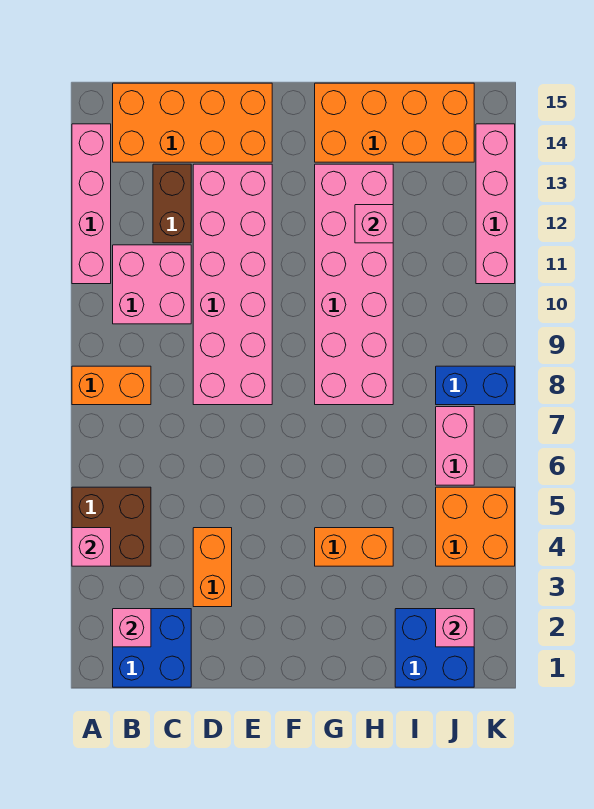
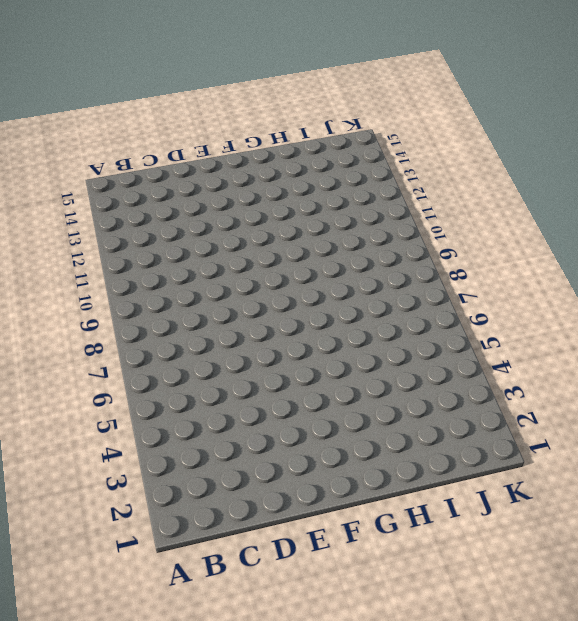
none -> brown brick A4:B5 level 1
none -> orange brick A8:B8 level 1
none -> pink brick A11:A14 level 1

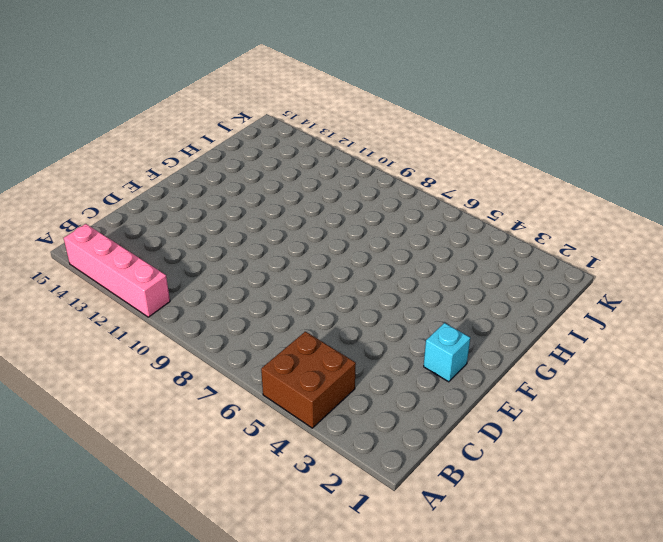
cyan brick E2 level 1 -> none
none -> orange brick A8:B8 level 1
none -> blue brick B1:C2 level 1
none -> pink brick B10:C11 level 1

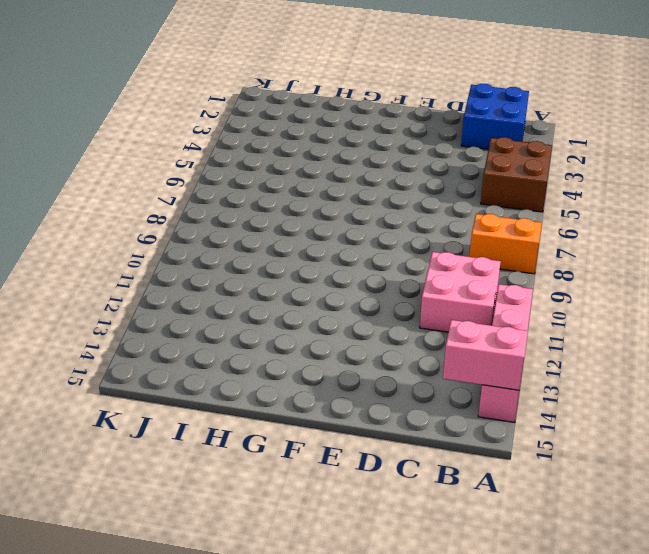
pink brick A14:B14 level 2 -> pink brick J6:J7 level 1
none -> orange brick B14:E15 level 1
none -> brown brick C12:C13 level 1
none -> orange brick D3:D4 level 1

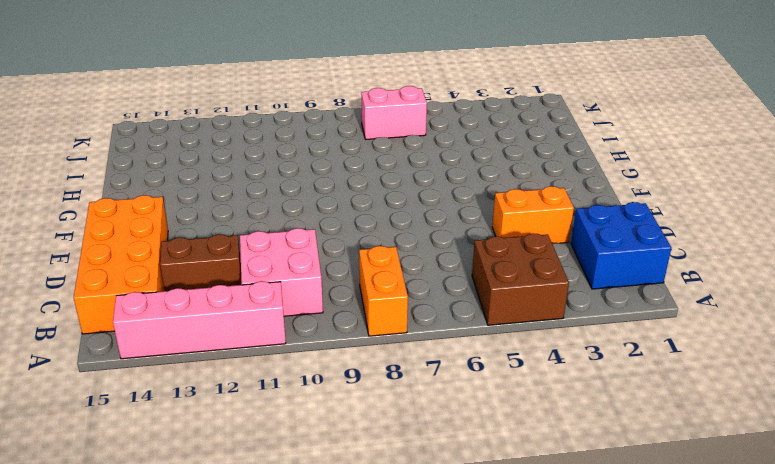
none -> pink brick D8:E13 level 1
none -> orange brick G4:H4 level 1
none -> pink brick G8:H13 level 1

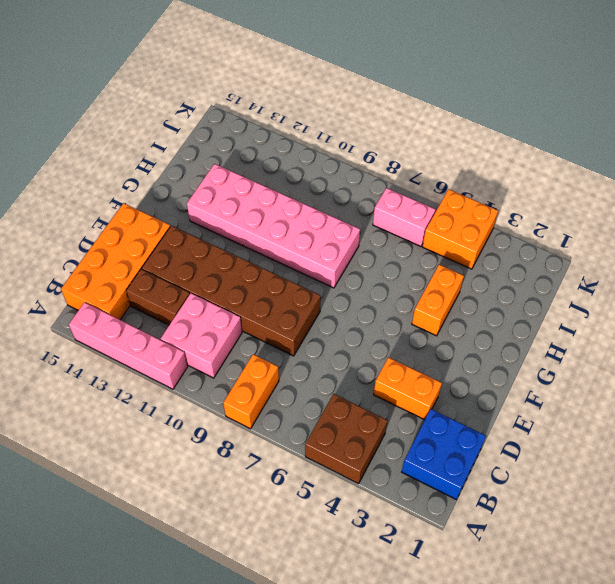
brown brick D8:E13 level 1 -> pink brick D8:E13 level 1
none -> orange brick G14:J15 level 1
none -> blue brick I1:J2 level 1
none -> blue brick J8:K8 level 1

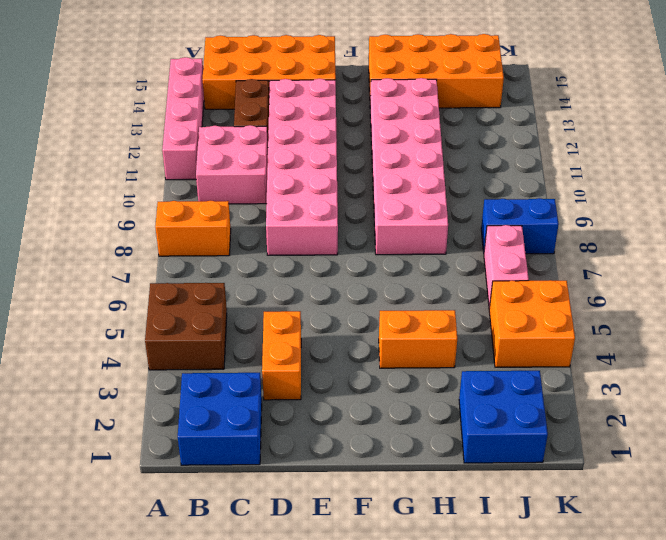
none -> pink brick K11:K14 level 1
none -> pink brick A4 level 2
none -> pink brick B2 level 2

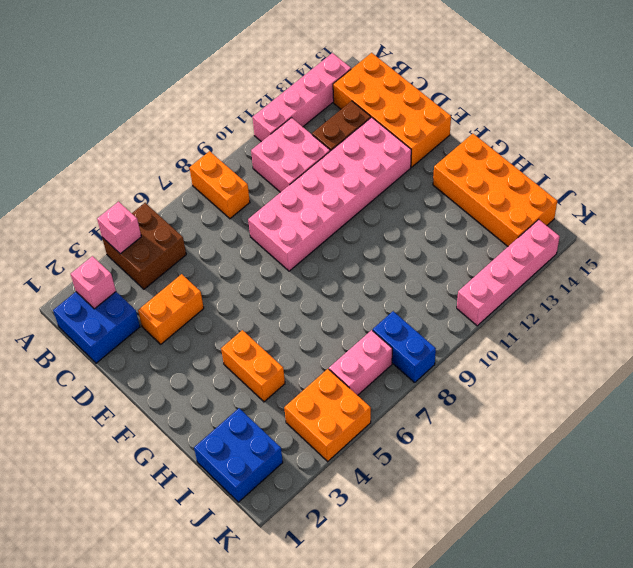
none -> pink brick G8:H13 level 1
none -> pink brick H12 level 2
none -> pink brick J2 level 2

